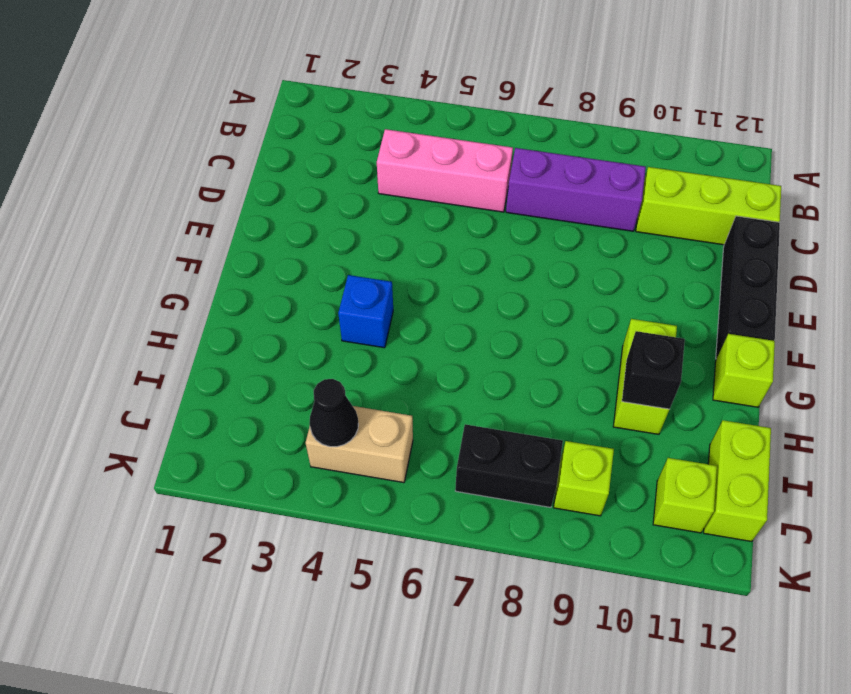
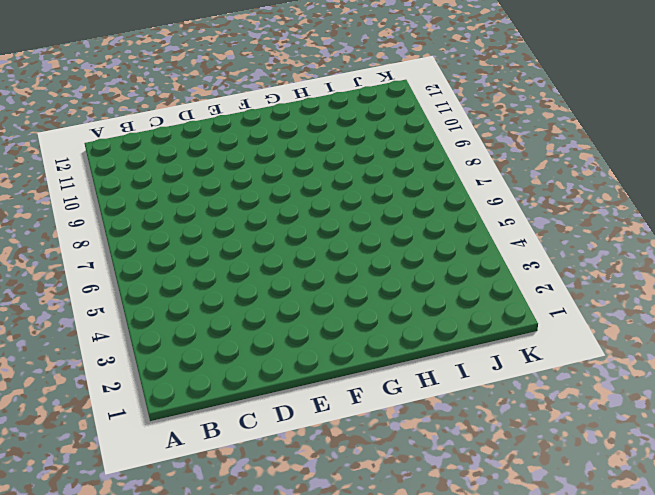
none -> pink brick C4:C6 level 1
none -> purple brick C7:C9 level 1
none -> lime brick C10:C12 level 1

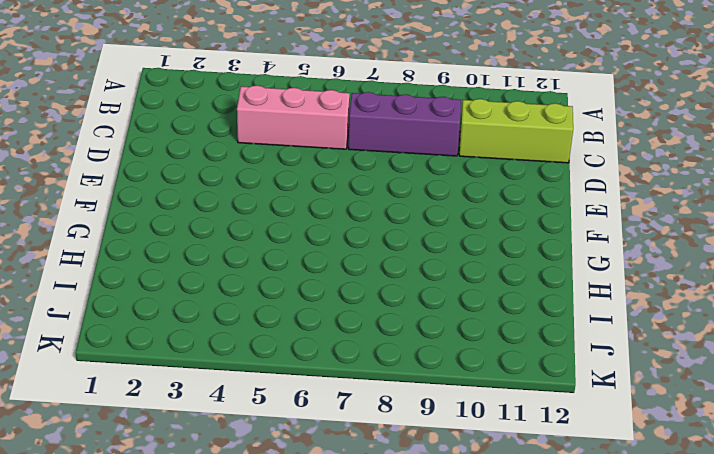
none -> black brick D12:F12 level 1
none -> blue brick G4 level 1
none -> lime brick G10:H10 level 1

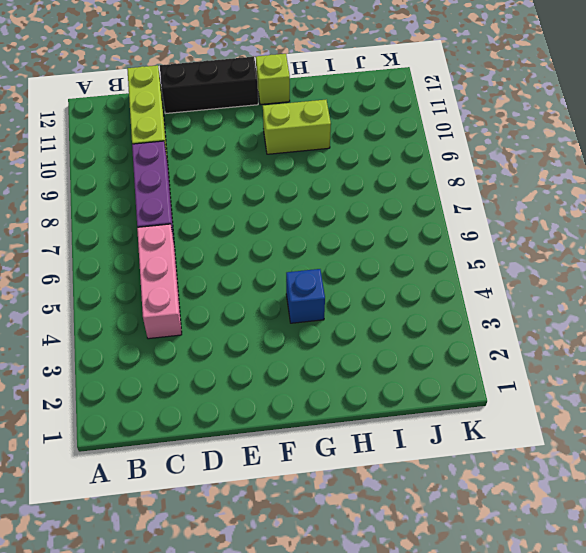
none -> lime brick I12:J12 level 1
none -> tan brick J4:J5 level 1
none -> black brick J7:J8 level 1

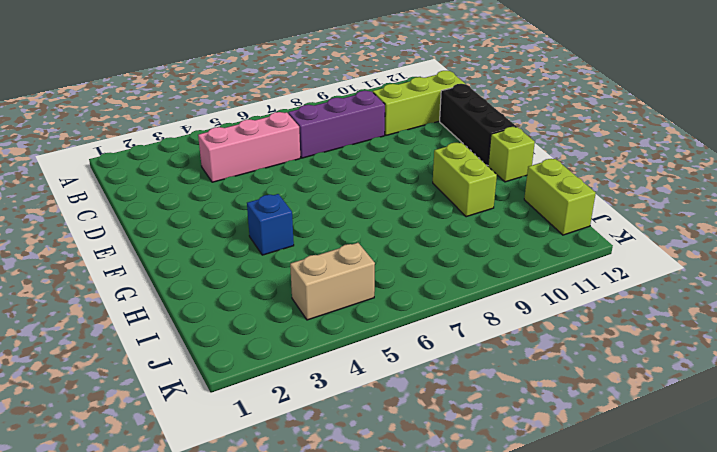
none -> black brick J7:J8 level 1
none -> lime brick J9 level 1
none -> lime brick J11 level 1

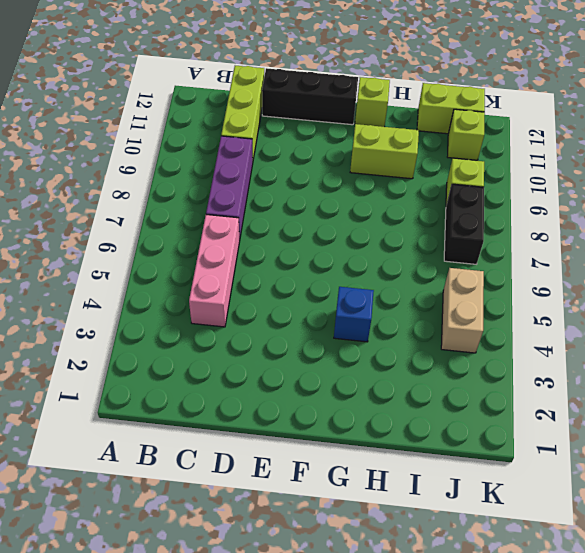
none -> black brick H10 level 2
none -> black cone J4 level 2

